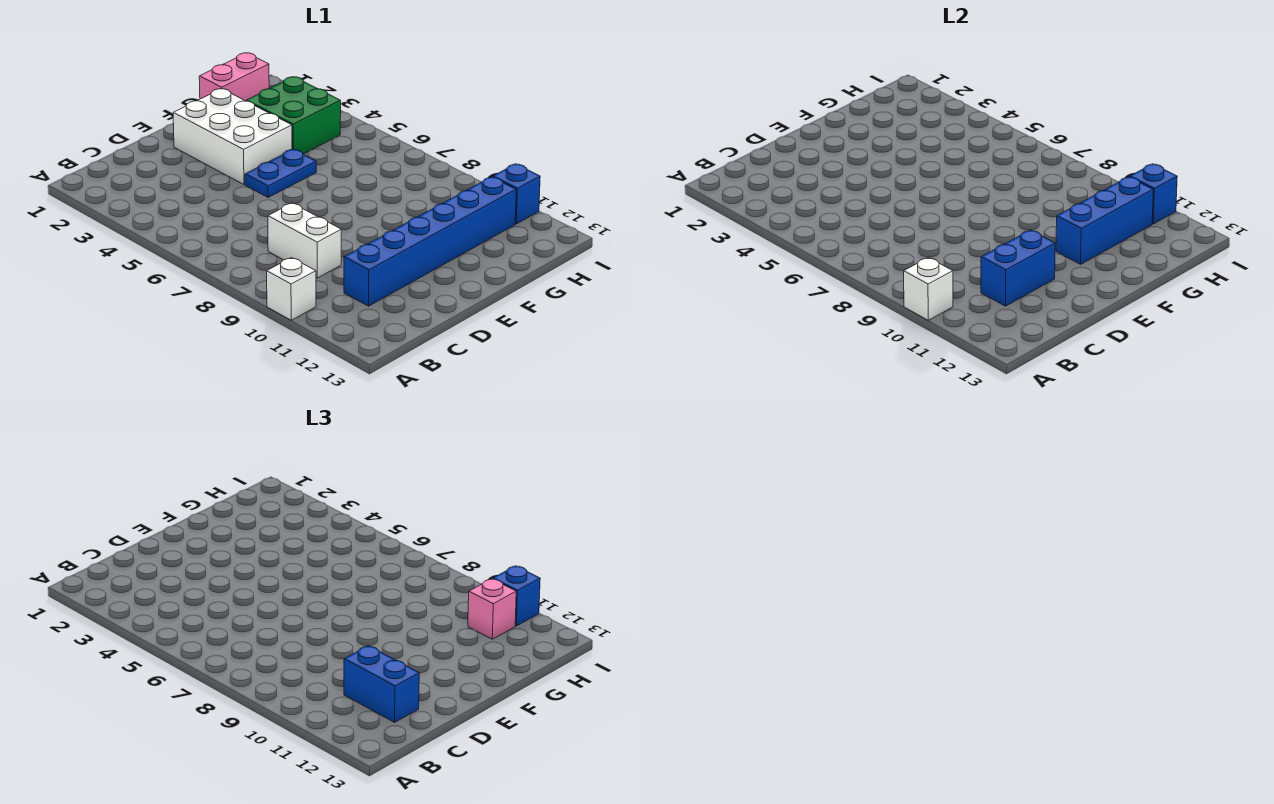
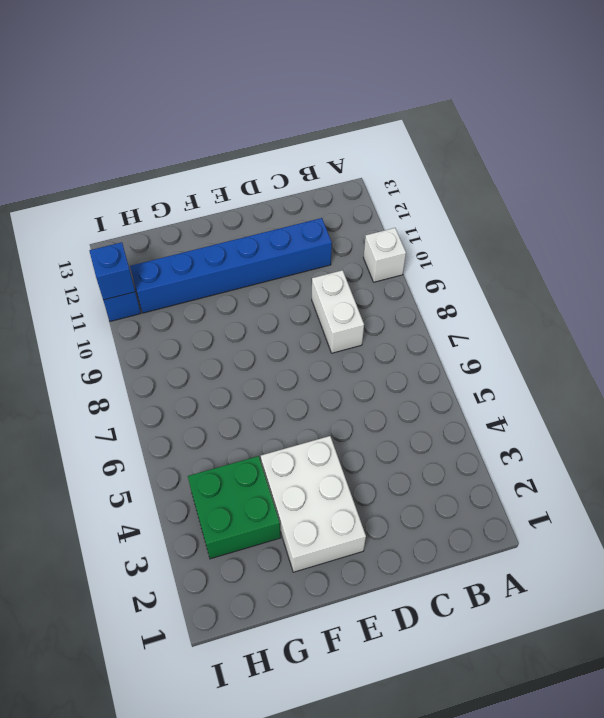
none -> blue plate E5:F5 level 1
none -> pink brick G1:H1 level 1
none -> white brick A10 level 2

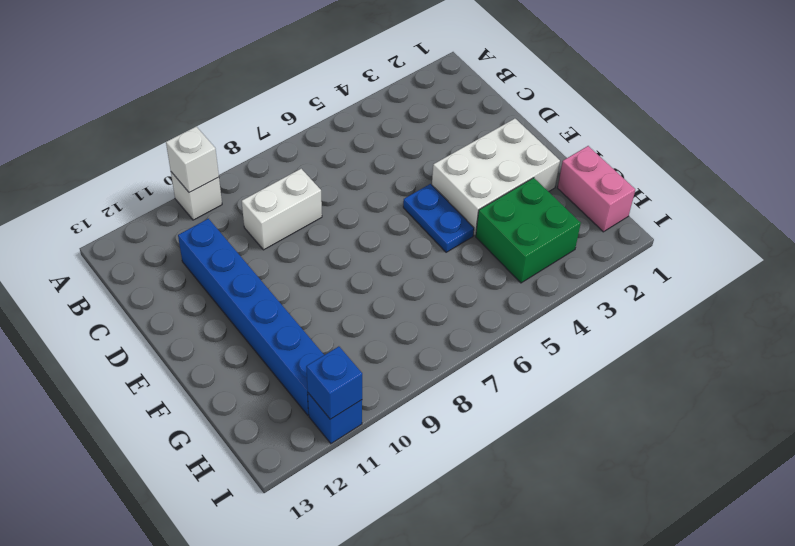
none -> blue brick C11:D11 level 2
none -> blue brick F11:H11 level 2
none -> blue brick C11:C12 level 3

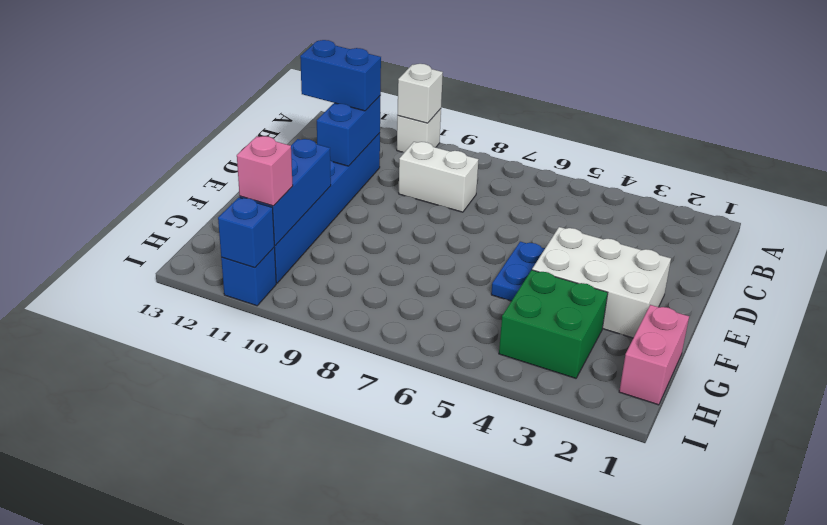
none -> blue brick I11 level 3

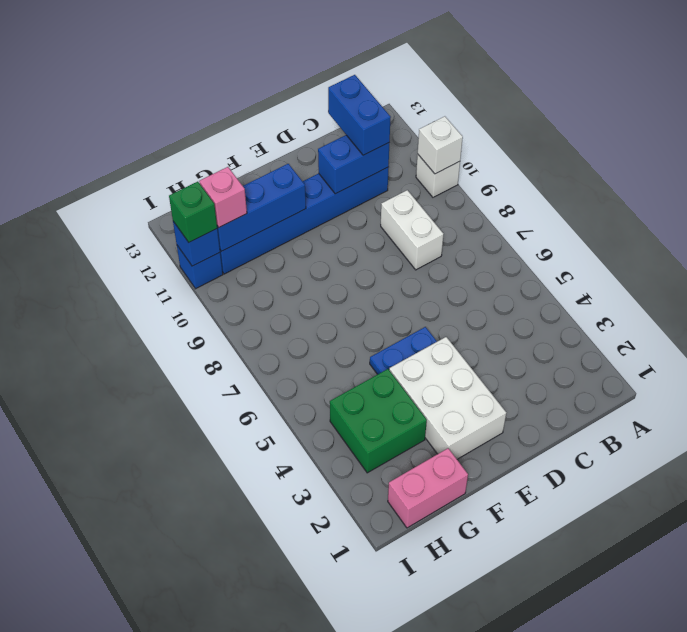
green brick I11 level 3 -> blue brick I11 level 3

